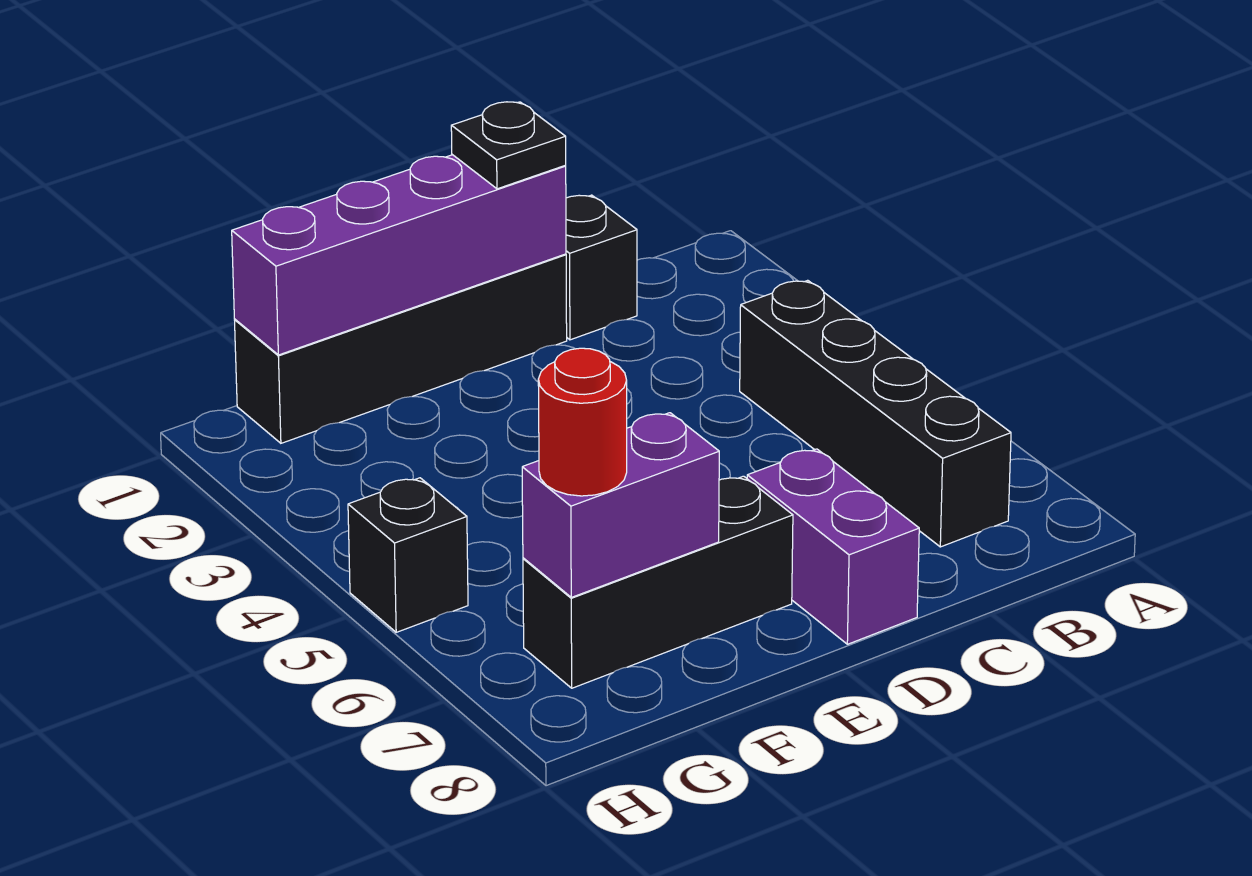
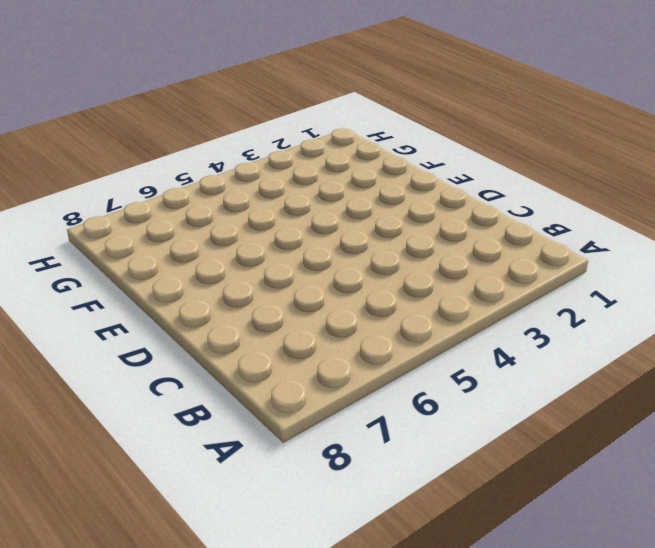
none -> black brick B4:B7 level 1
none -> black brick C1 level 1

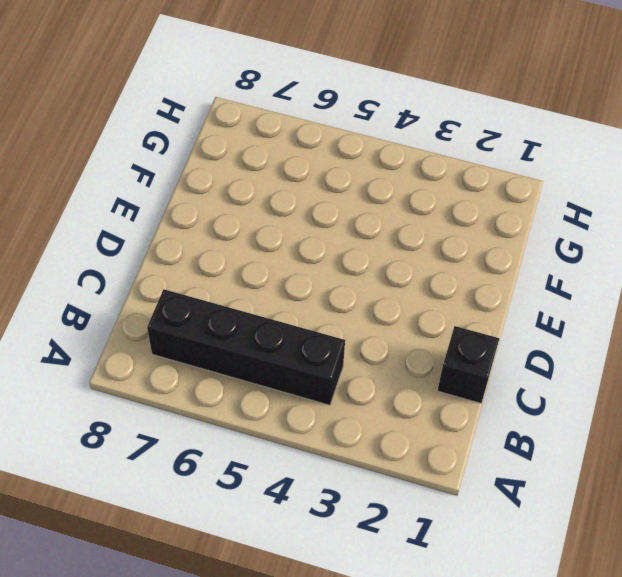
none -> black brick D1:G1 level 1
none -> purple brick D7:D8 level 1

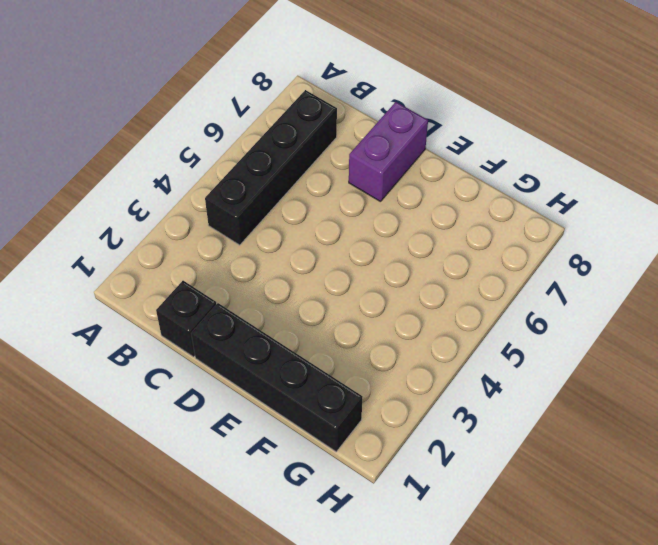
none -> black brick E7:G7 level 1
none -> black brick H5 level 1

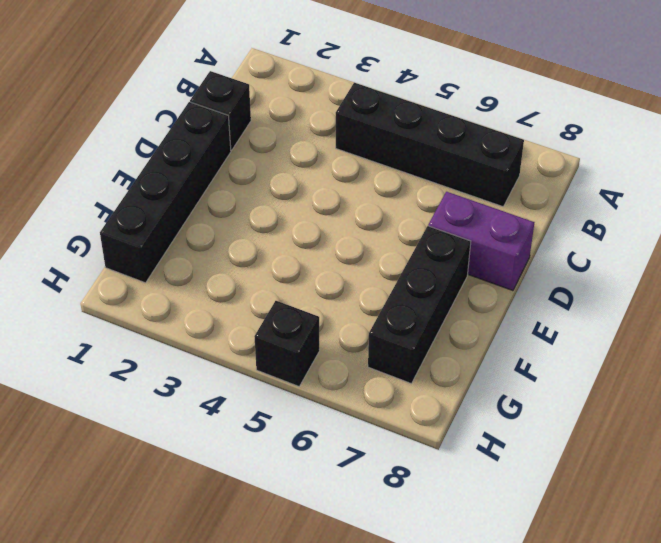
none -> purple brick D1:G1 level 2
none -> purple brick F7:G7 level 2

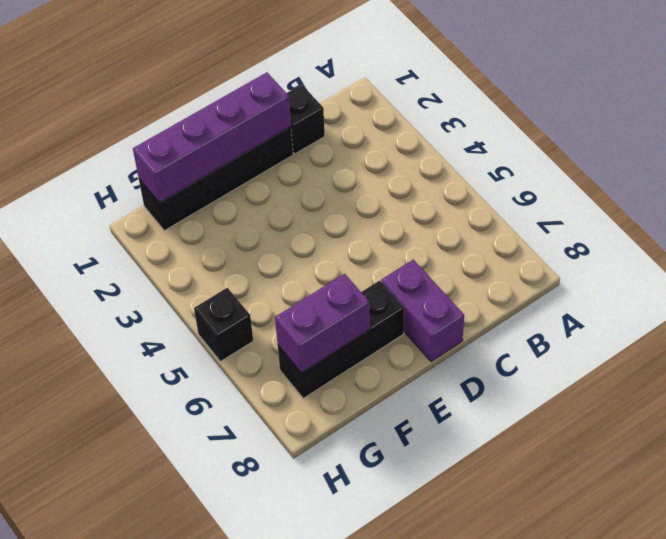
none -> black brick B4:B7 level 1
none -> black plate D1 level 3

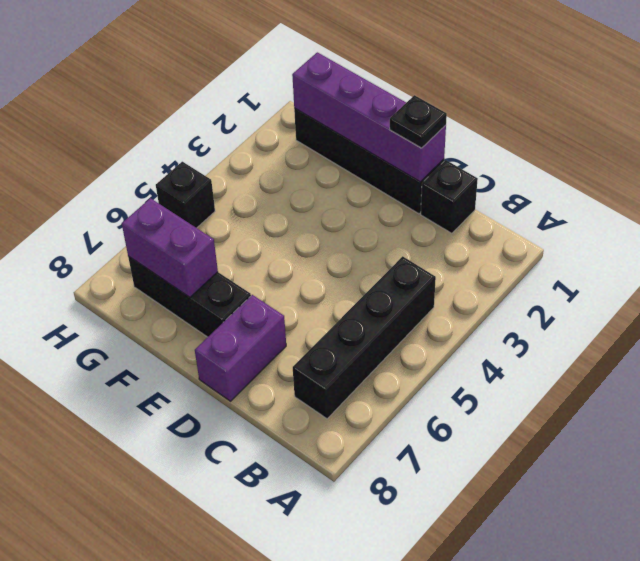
none -> red round brick G7 level 3

